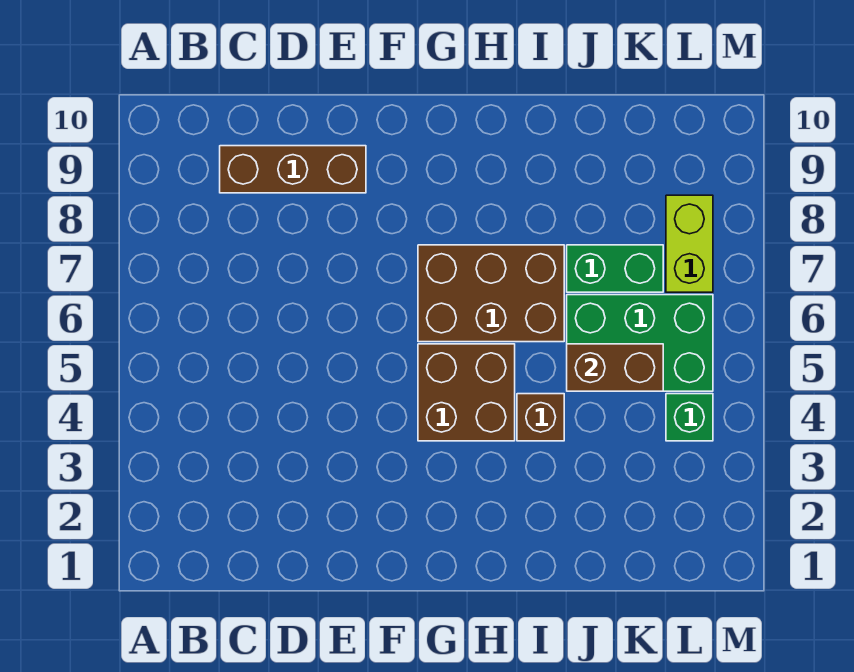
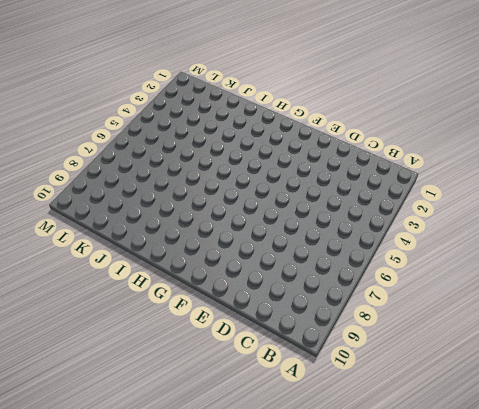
none -> brown brick C9:E9 level 1
none -> brown brick G4:H5 level 1

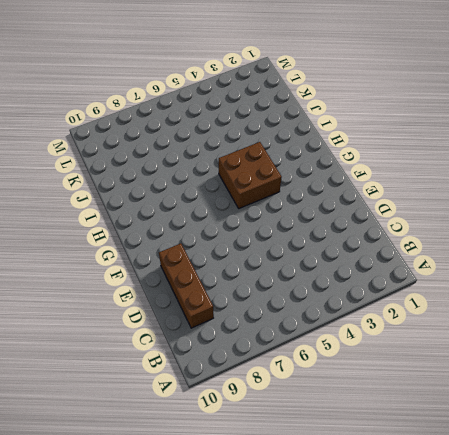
none -> brown brick G6:I7 level 1
none -> brown brick I4 level 1

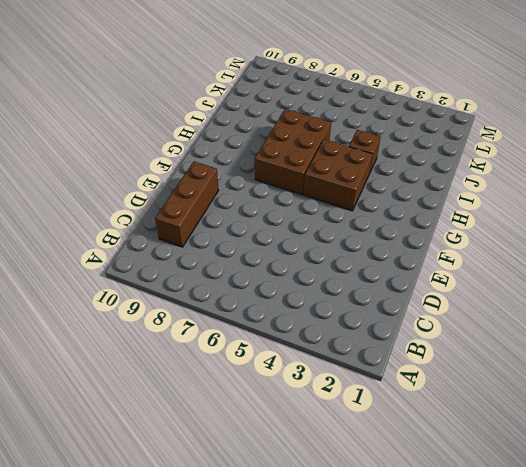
none -> green brick J5:L6 level 1
none -> green brick J7:K7 level 1

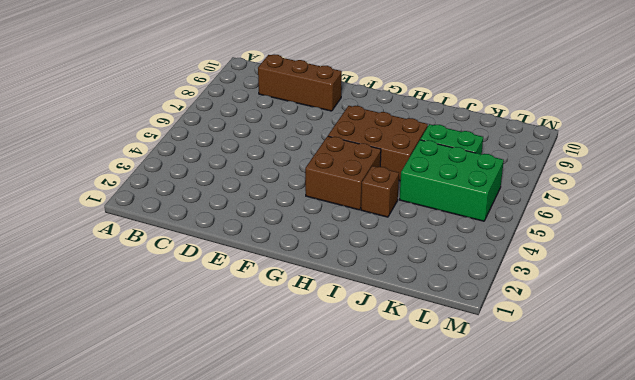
none -> green brick L4 level 1
none -> lime brick L7:L8 level 1

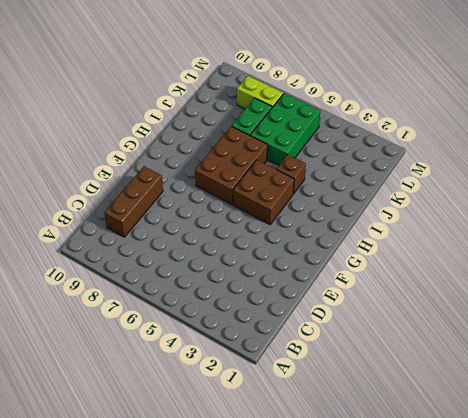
none -> green brick L4 level 1
none -> brown brick J5:K5 level 2

